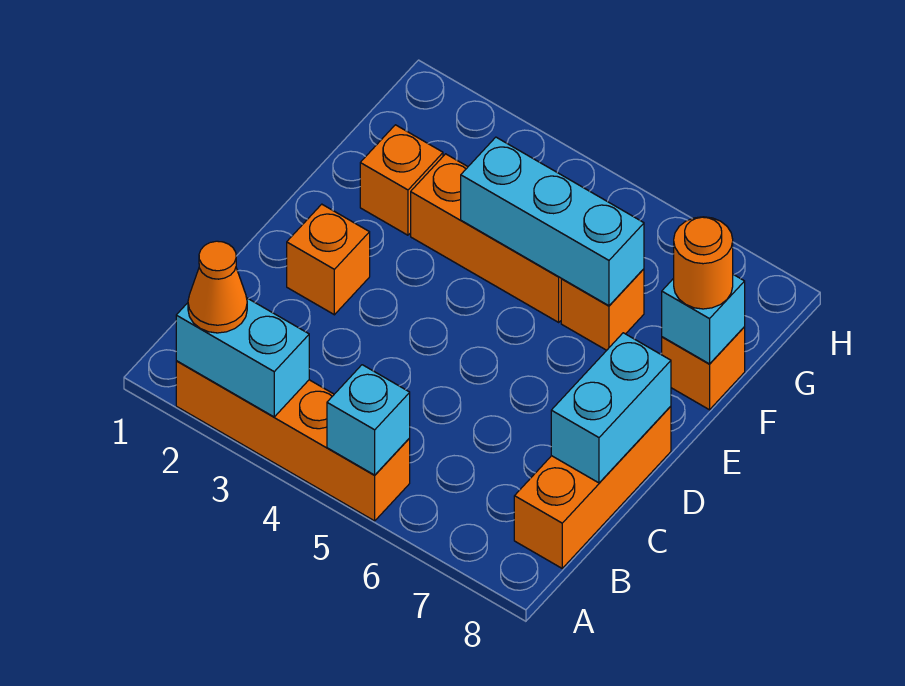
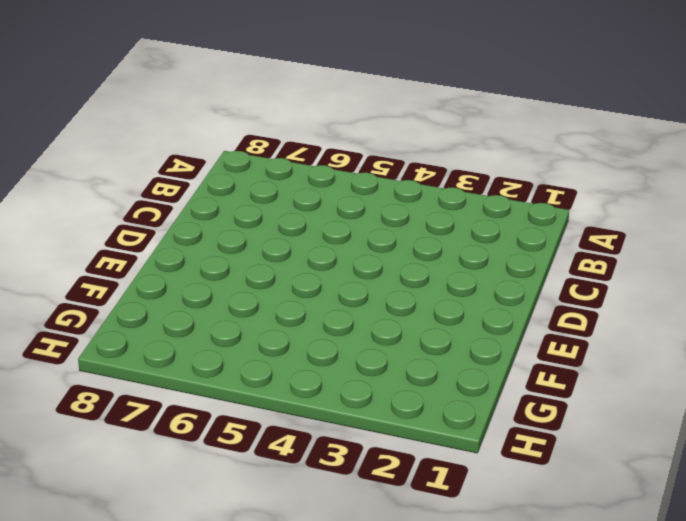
none -> orange brick A2:A5 level 1
none -> orange brick B8:D8 level 1
none -> orange brick D2 level 1

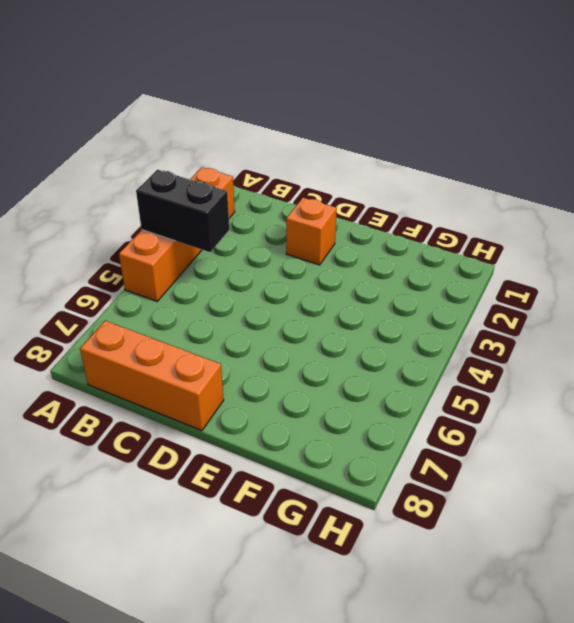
black brick A4:B4 level 2 -> none
none -> orange brick F2 level 1
none -> orange brick F3:F5 level 1
none -> orange brick F6 level 1

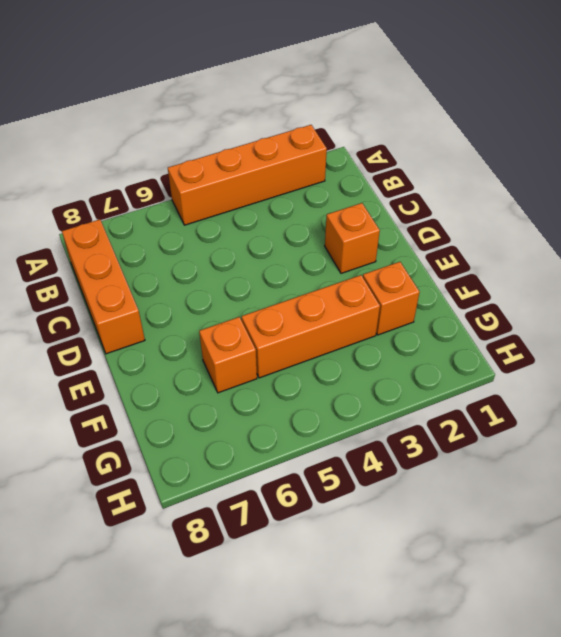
none -> orange brick F8 level 1
none -> cyan brick A2:A3 level 2
none -> cyan brick A5 level 2

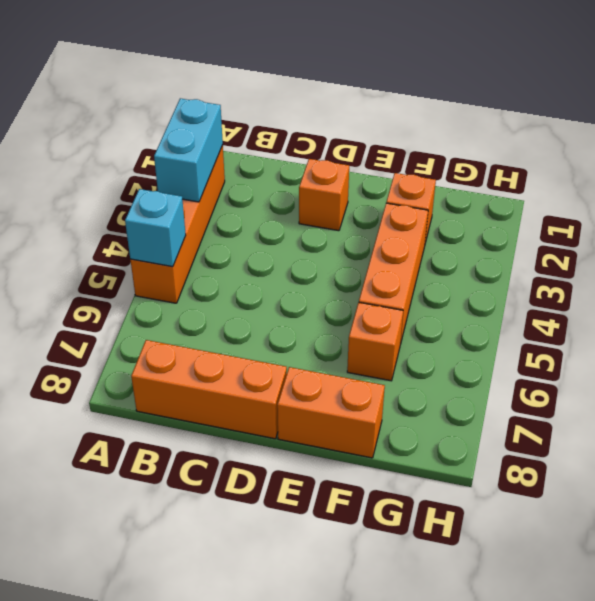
orange brick E8:F8 level 1 -> orange brick F8 level 1
none -> cyan brick C8:D8 level 2
none -> cyan brick F4:F6 level 2
none -> cyan brick F8 level 2

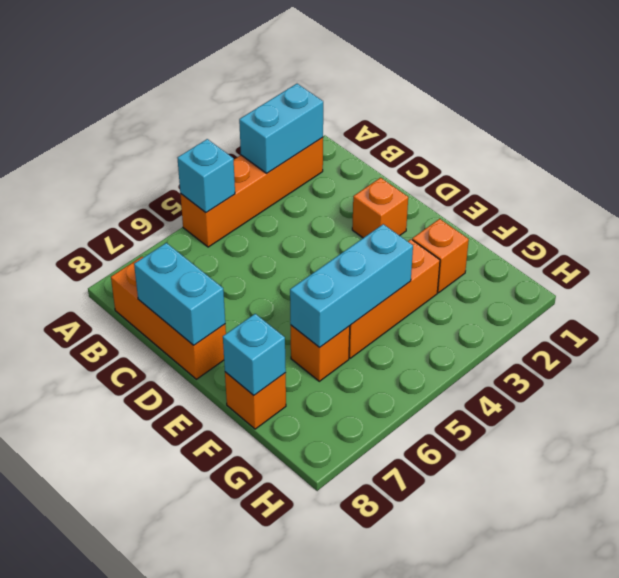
none -> orange cone A2 level 3
none -> orange round brick F8 level 3

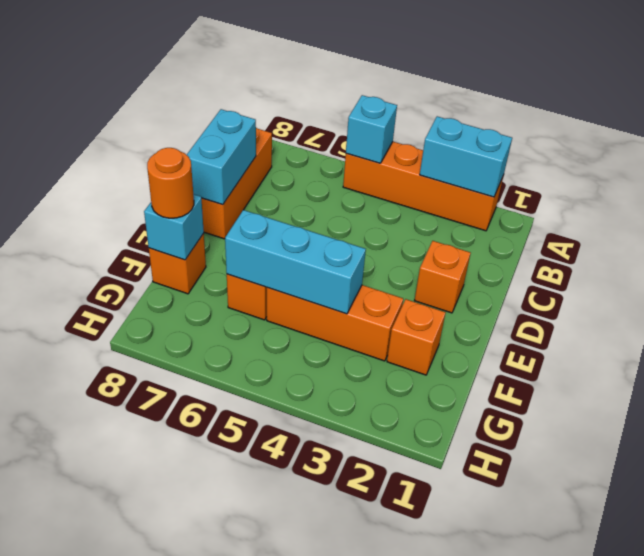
none -> orange cone A2 level 3

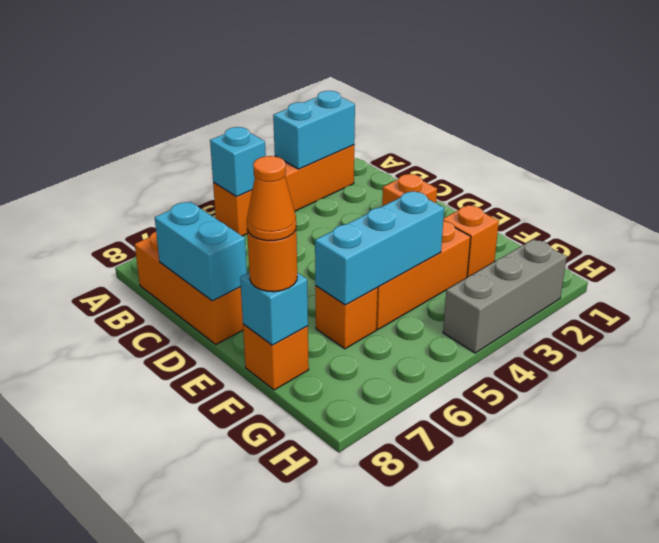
orange cone F8 level 4 -> orange cone A2 level 3
grey brick H2:H4 level 1 -> none

